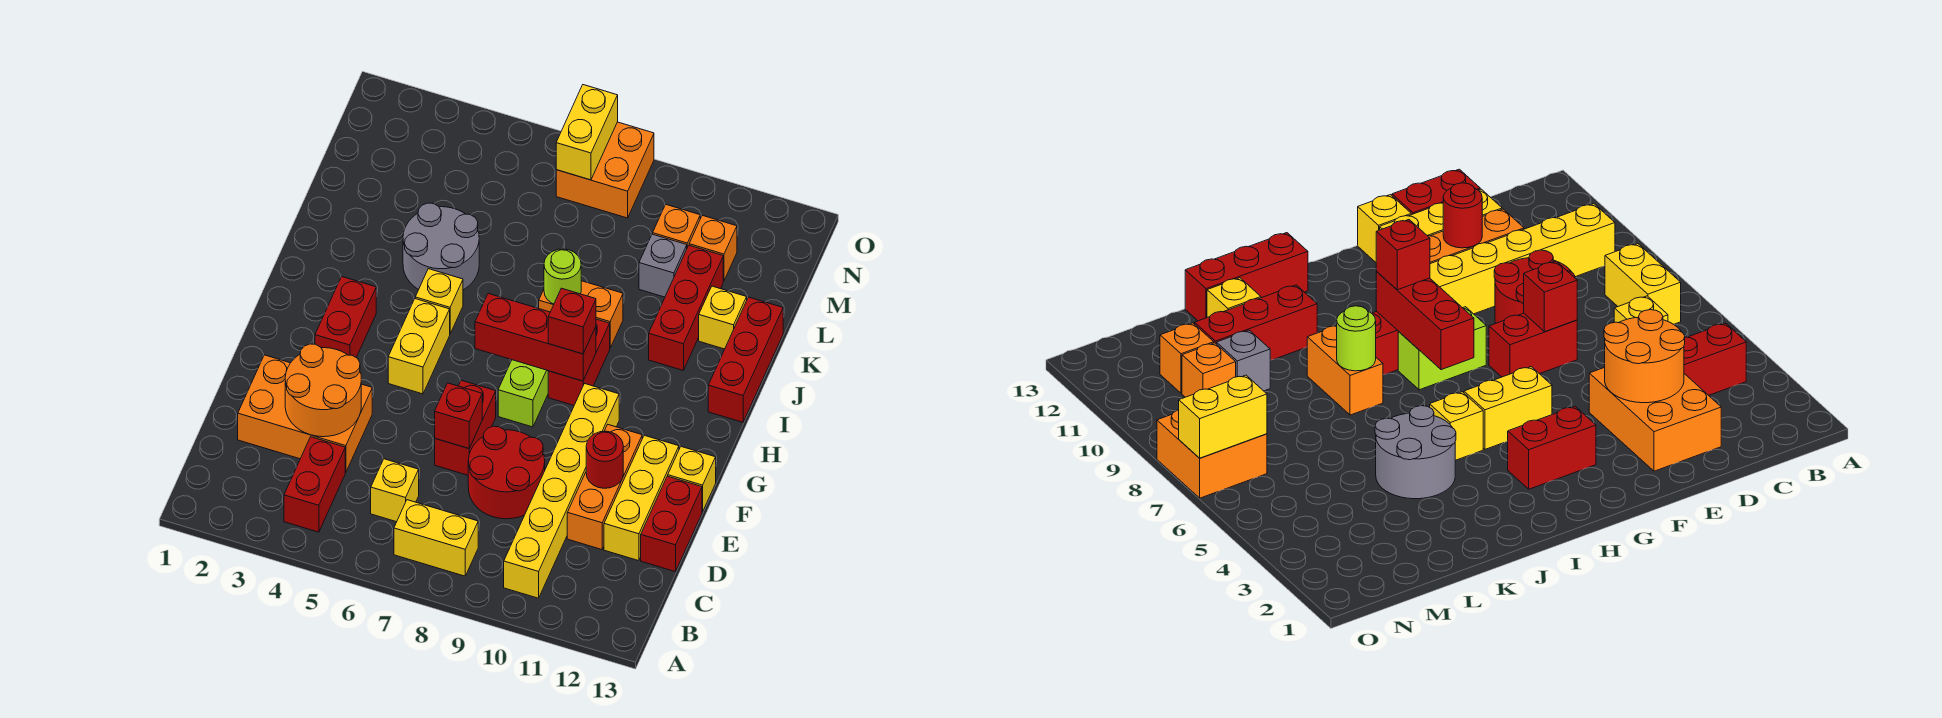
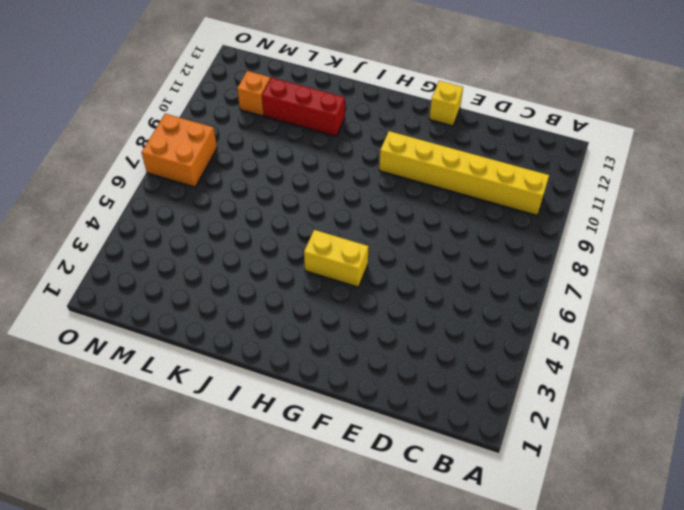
none -> red brick B4:C4 level 1
none -> yellow brick B7:B8 level 1
none -> yellow brick C6 level 1
none -> orange brick D2:E4 level 1

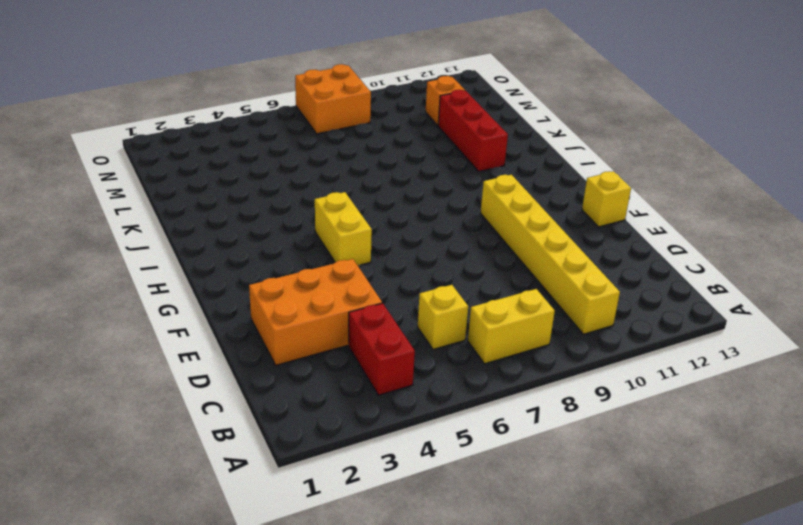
none -> red round brick D8:E9 level 1
none -> orange brick D11:F11 level 1
none -> yellow brick D12:F12 level 1
none -> red brick D13:E13 level 1

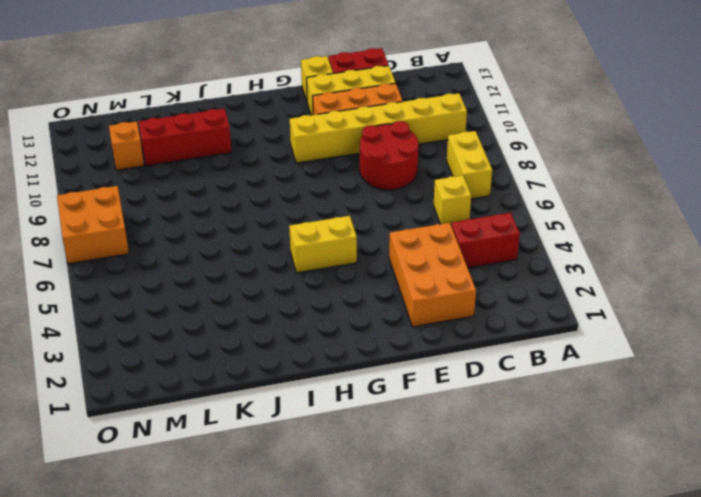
none -> red brick E7:F7 level 1
none -> red brick G3:H3 level 1
none -> lime brick G8:H8 level 1
none -> red brick H9:I9 level 1

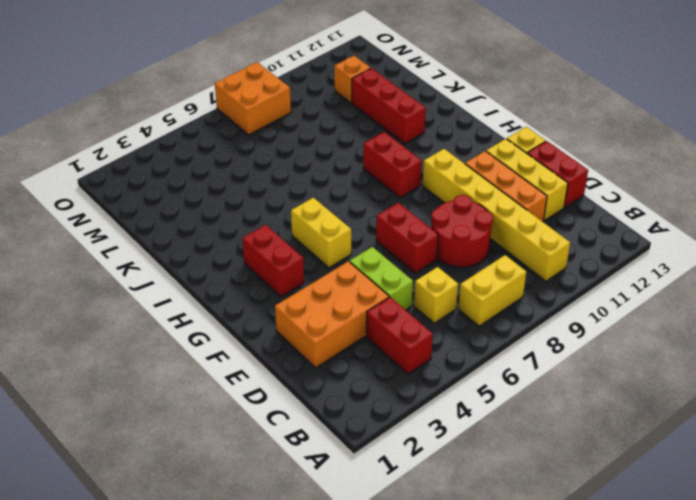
lime brick D5:E5 level 1 -> lime brick G8:H8 level 1
none -> yellow brick I5 level 1
none -> red brick I13:K13 level 1
none -> grey round brick J4:K5 level 1
none -> orange brick J8:J9 level 1

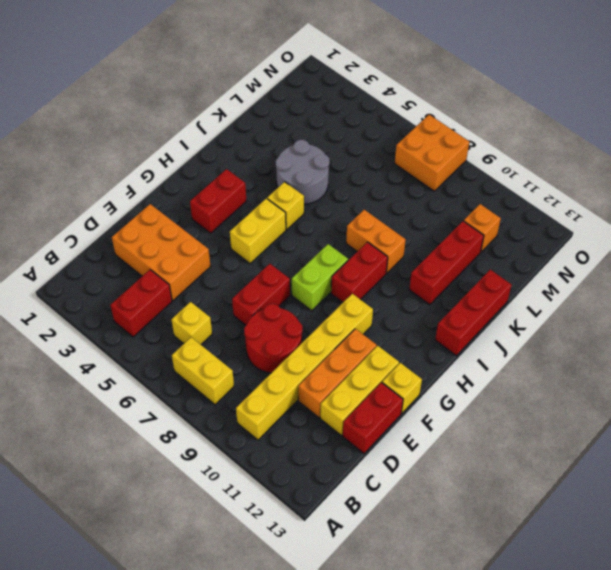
none -> yellow brick K12 level 1
none -> grey brick L10 level 1
none -> orange brick M10 level 1
none -> orange round brick D3:E4 level 2

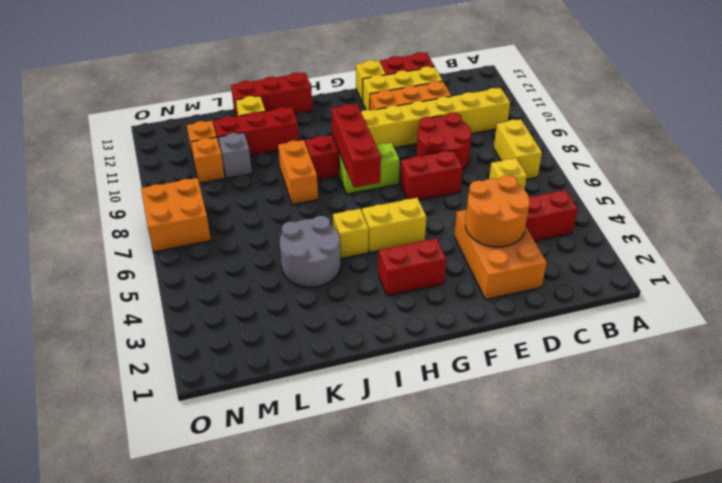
none -> red brick E7 level 2
none -> red round brick E11 level 2
none -> lime round brick J8 level 2
none -> yellow brick N7:O7 level 2

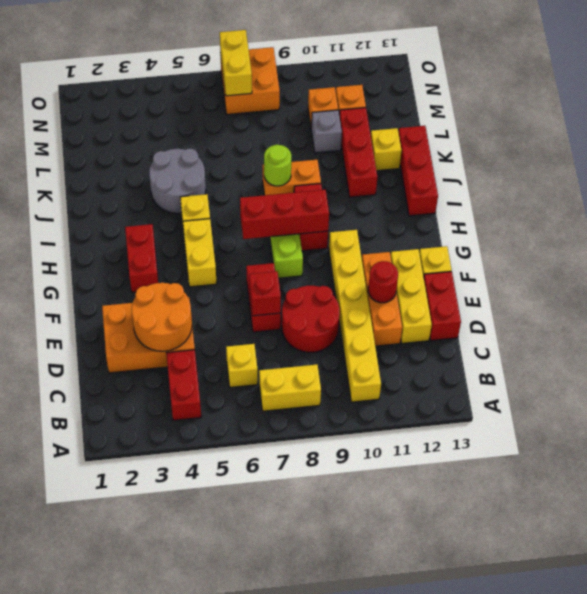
none -> red brick H9 level 3

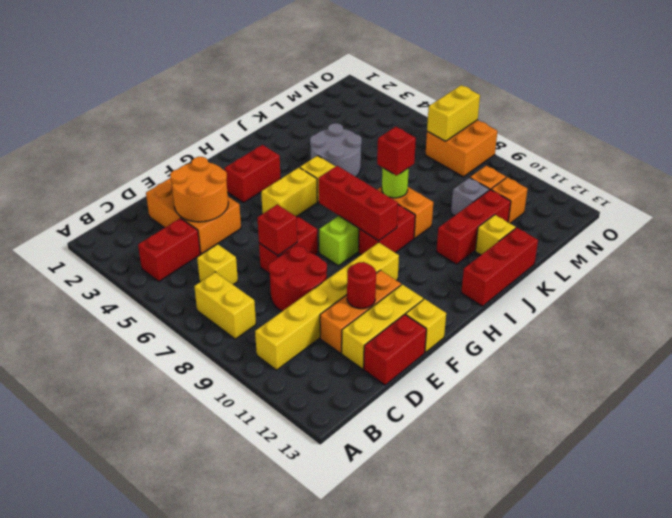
red brick J8 level 3 -> red brick H9 level 3

